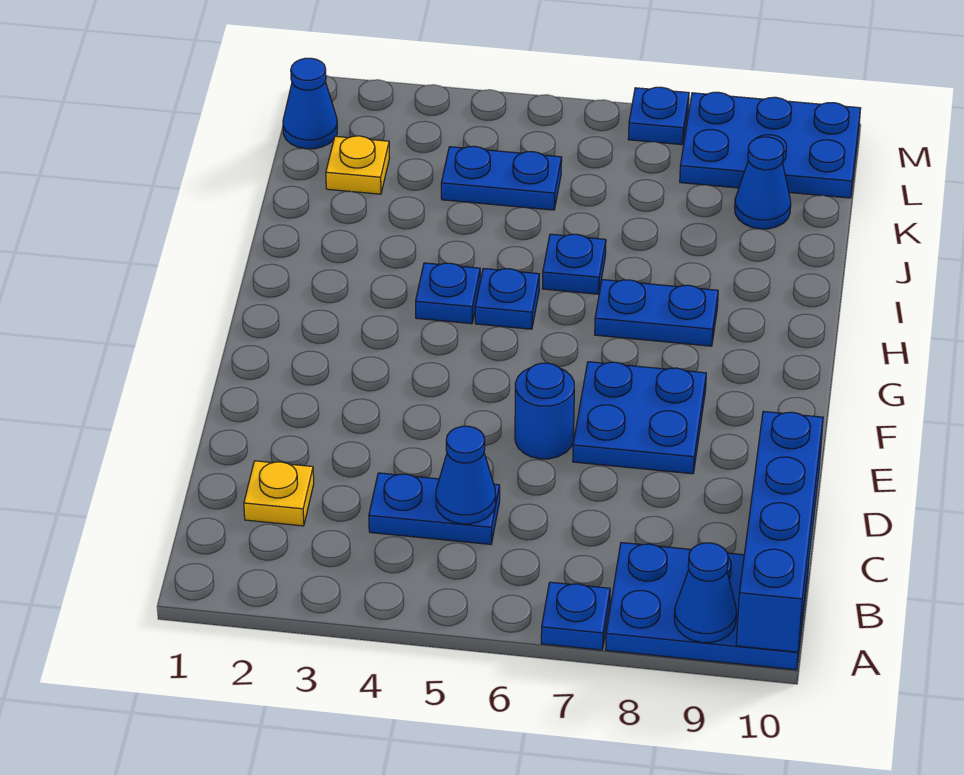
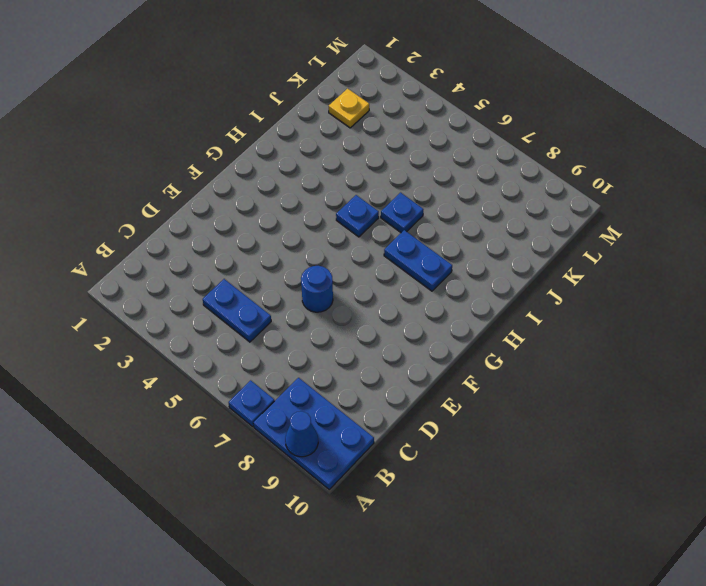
none -> yellow plate C2 level 1
none -> blue plate E7:F8 level 1
none -> blue plate H4 level 1

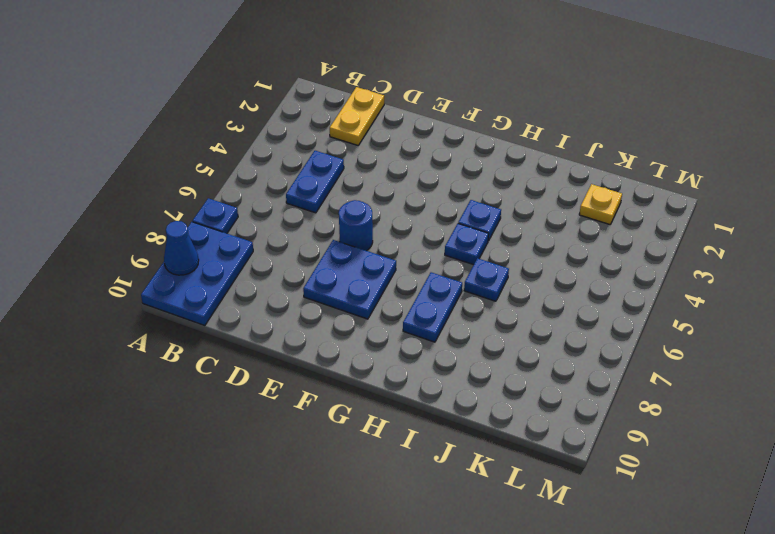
yellow plate C1:C2 level 1 -> yellow plate C2 level 1
none -> blue plate K4:K5 level 1
none -> blue cone K9 level 1
none -> blue cone L1 level 1

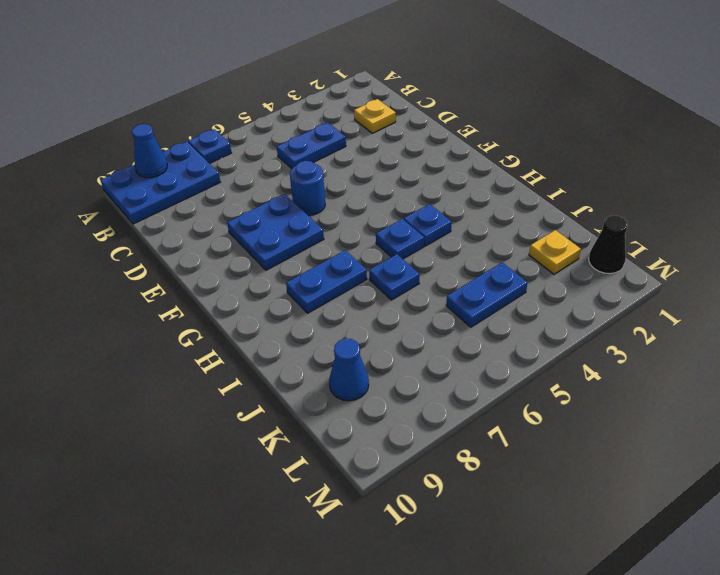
black cone L1 level 1 -> blue cone L1 level 1
none -> blue plate L8:M10 level 1
none -> blue plate M7 level 1
none -> blue brick A10:D10 level 2

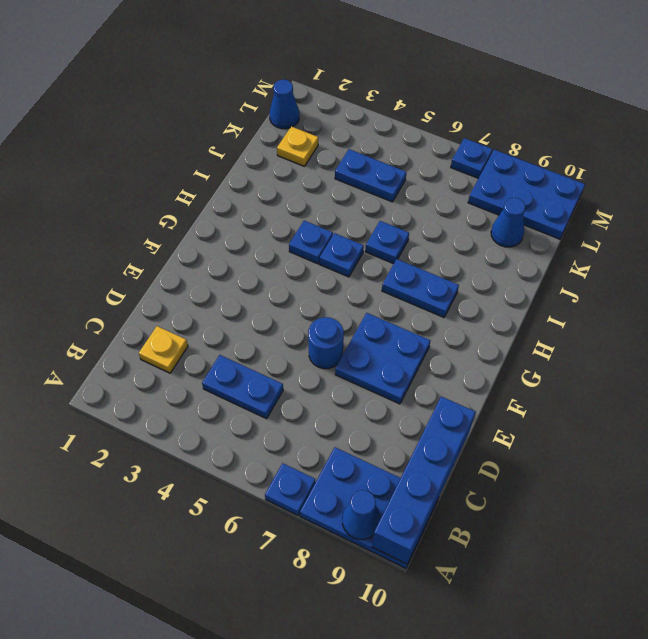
none -> blue cone C5 level 2

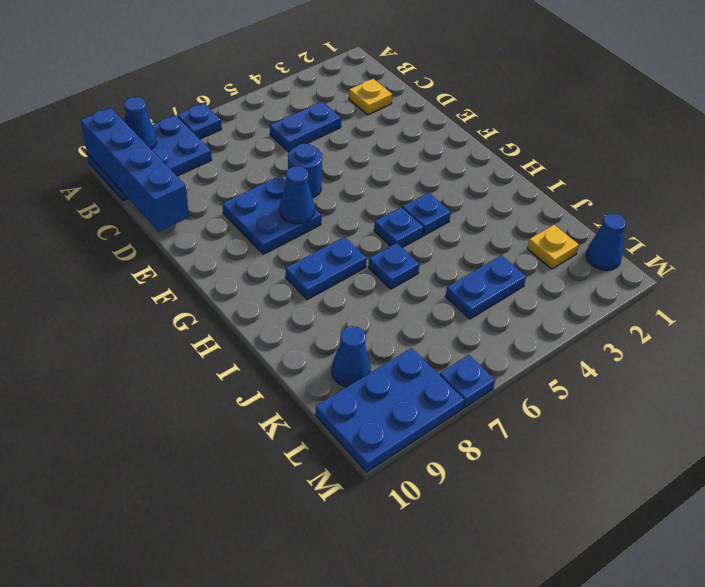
blue cone F7 level 2 -> blue cone C5 level 2

